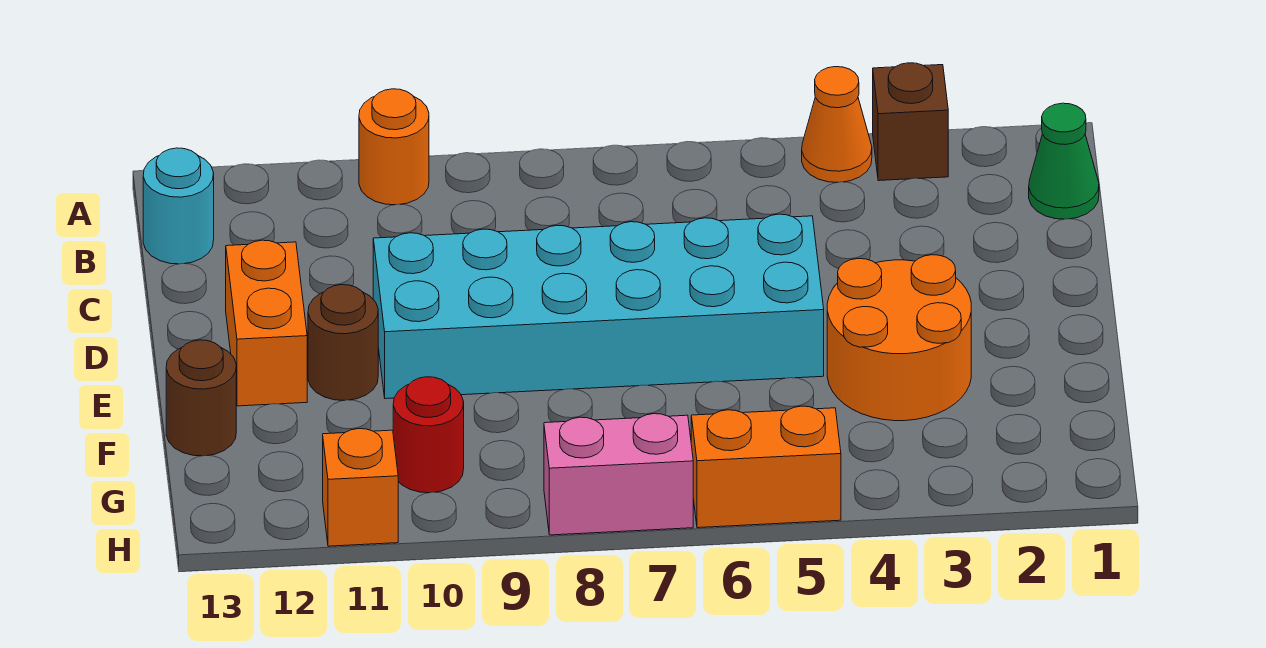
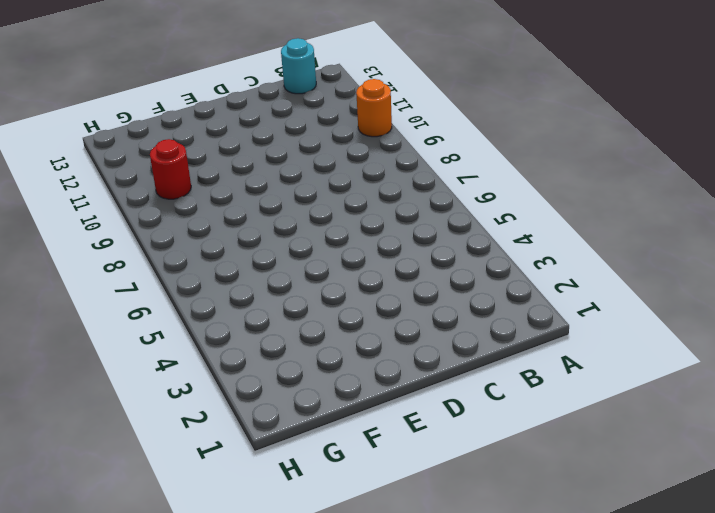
none -> brown brick A3 level 1
none -> orange cone A4 level 1
none -> green cone B1 level 1

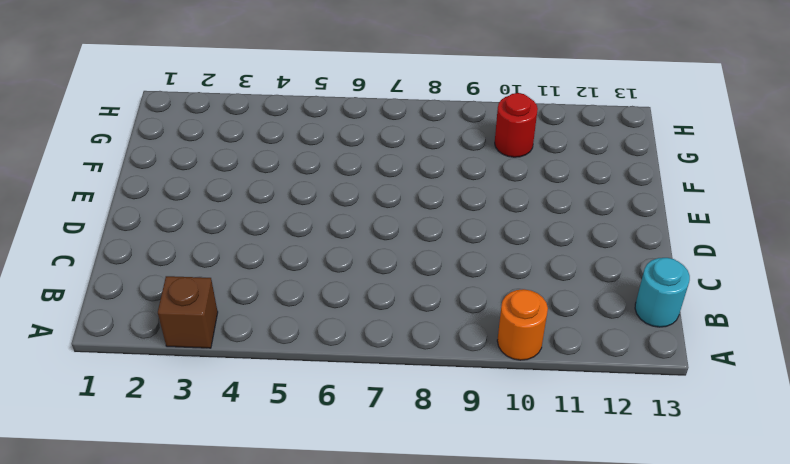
none -> orange cone A4 level 1
none -> green cone B1 level 1
none -> cyan brick D5:E10 level 1

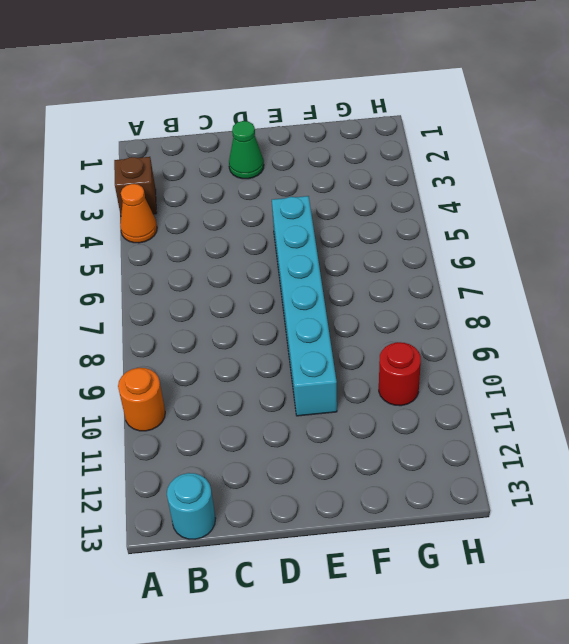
green cone D2 level 1 -> green cone B1 level 1
cyan brick E5:E10 level 1 -> cyan brick D5:E10 level 1
none -> orange brick D12:E12 level 1
none -> orange round brick E3:F4 level 1
none -> brown round brick E11 level 1

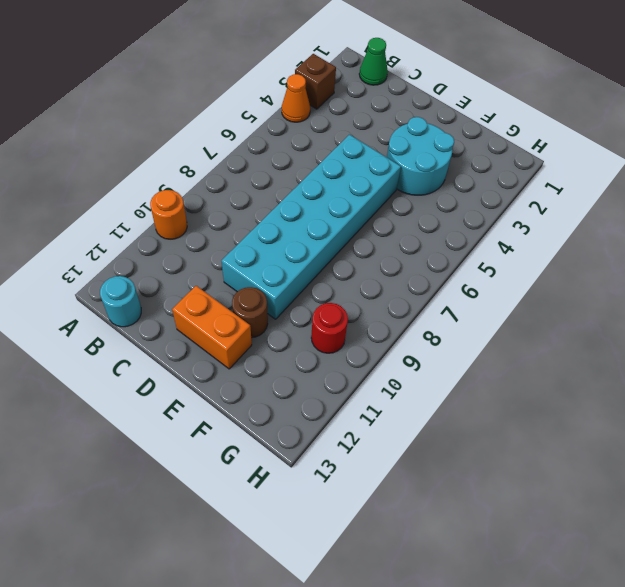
cyan round brick E3:F4 level 1 -> orange round brick E3:F4 level 1
none -> brown round brick F13 level 1
none -> orange brick H5:H6 level 1
none -> pink brick H7:H8 level 1

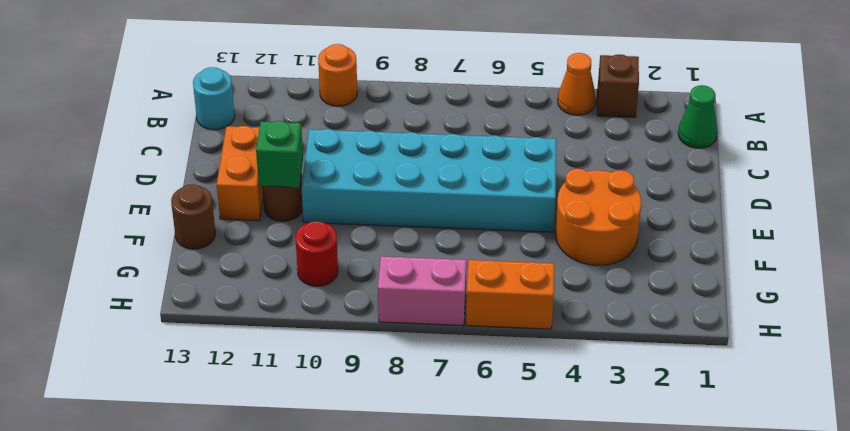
green brick E11 level 2 -> none
none -> orange brick H11 level 1

